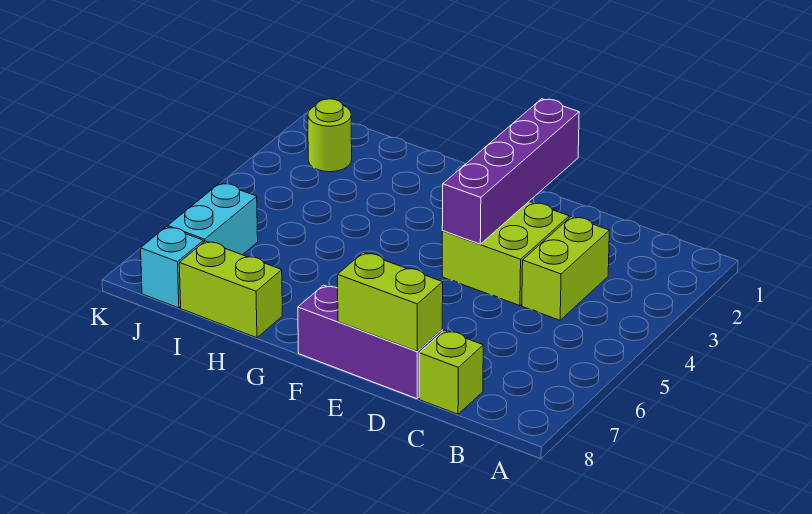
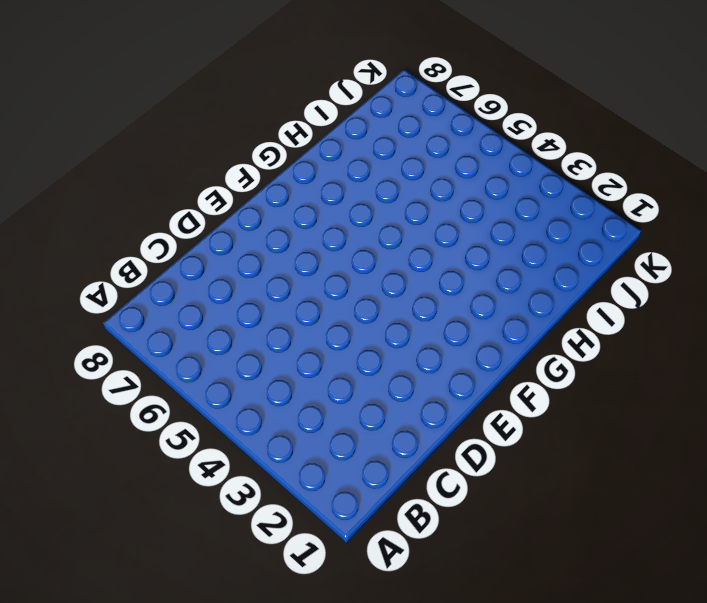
none -> lime brick C3:C4 level 1
none -> lime brick C8 level 1

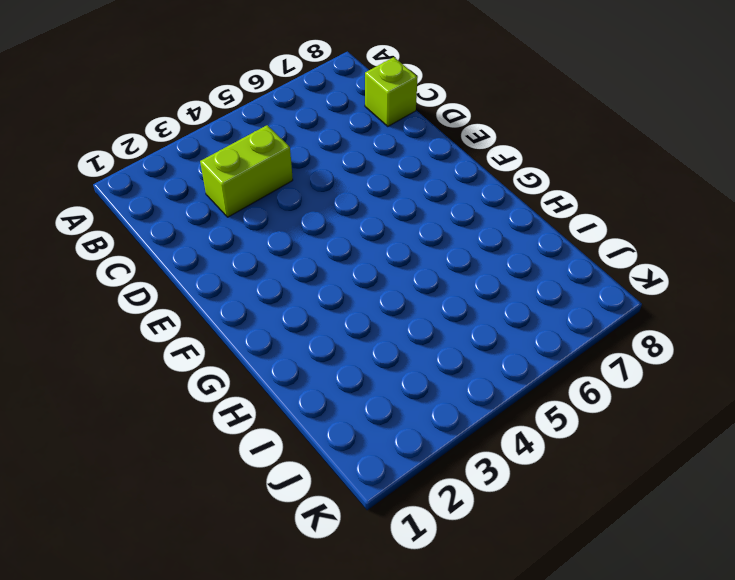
none -> lime brick D3:E4 level 1
none -> purple brick D8:F8 level 1

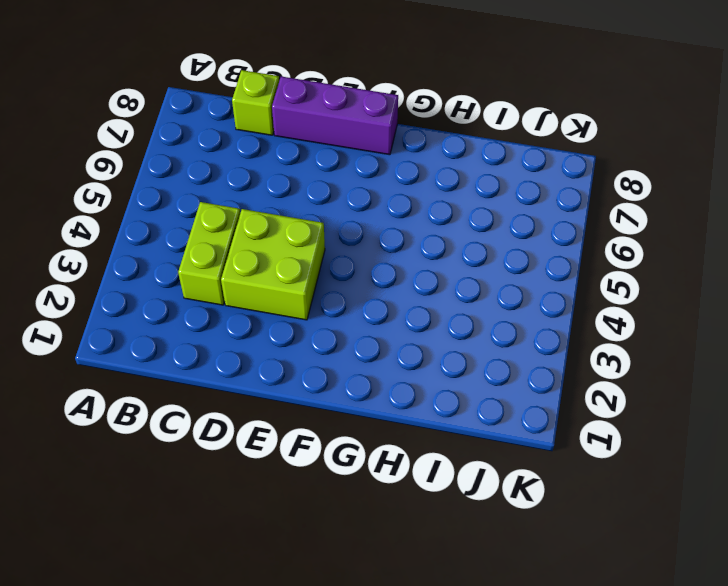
none -> lime brick H8:I8 level 1
none -> lime round brick J2 level 1

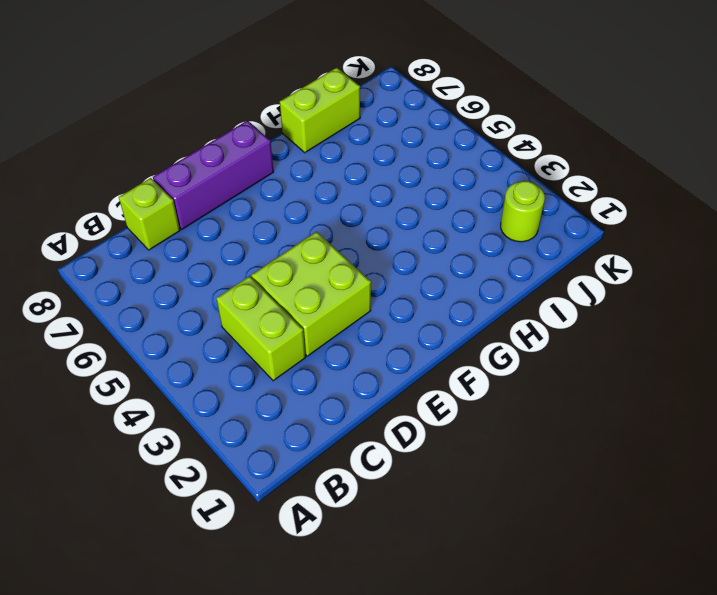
none -> cyan brick J6:J7 level 1
none -> cyan brick J8 level 1

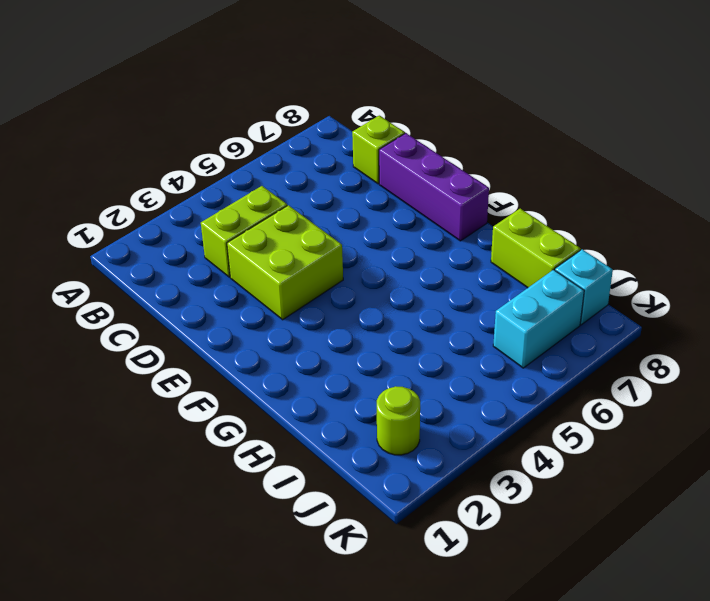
none -> lime brick D8:E8 level 2
none -> purple brick E1:E4 level 2

